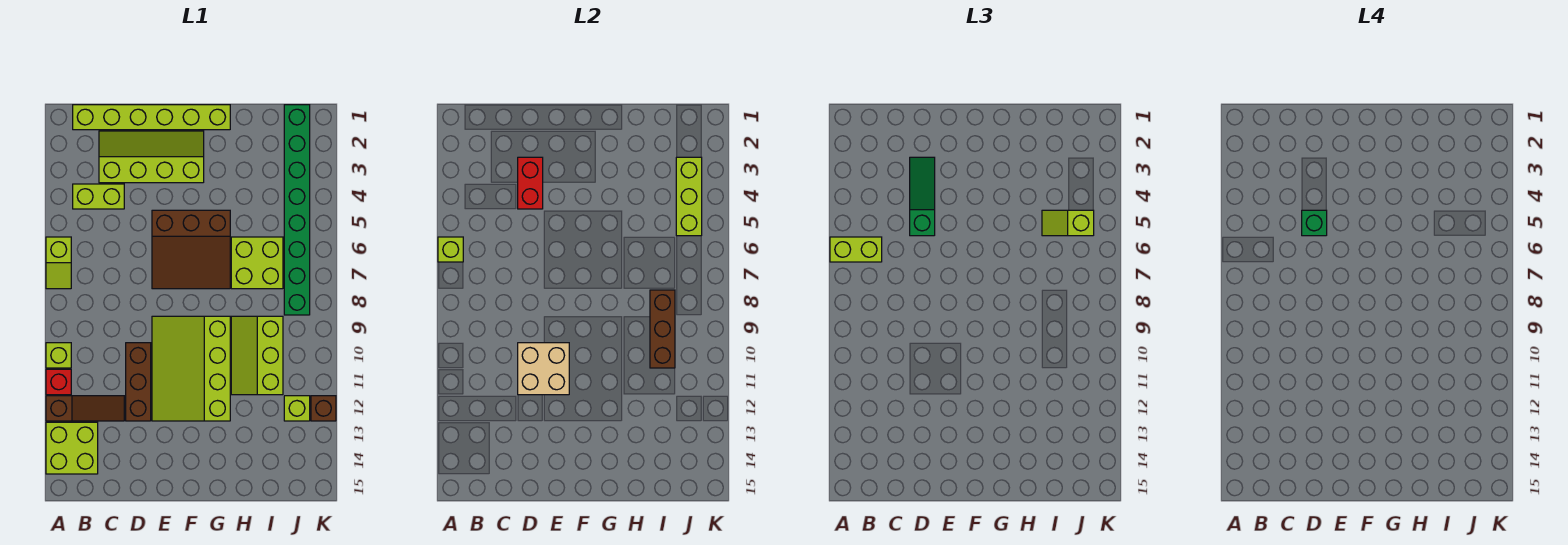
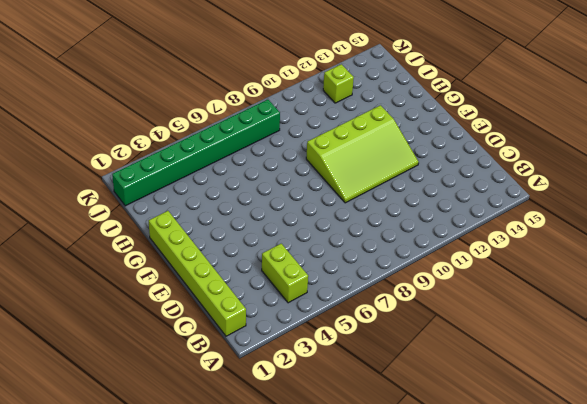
none -> lime slope A6:A7 level 1 top 6
none -> lime brick A10 level 1
none -> red brick A11 level 1

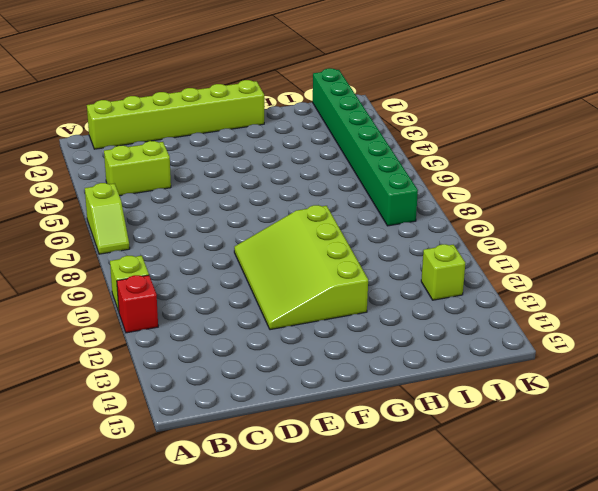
none -> brown slope A12:C12 level 1 top A
none -> lime brick A13:B14 level 1
none -> lime slope C2:F3 level 1 top 3

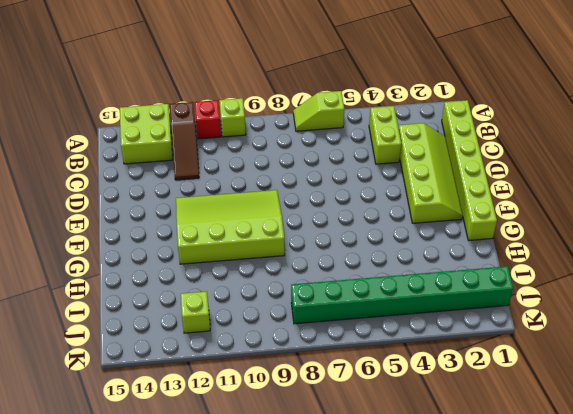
none -> brown brick D10:D12 level 1
none -> brown slope E5:G7 level 1 top 5
none -> lime brick H6:I7 level 1

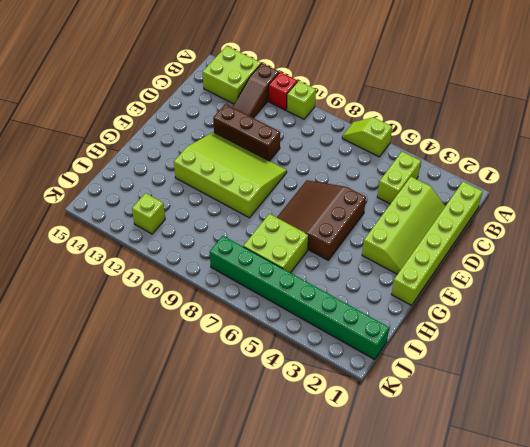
none -> lime slope H9:I11 level 1 top I
none -> brown brick K12 level 1
none -> lime brick A6 level 2

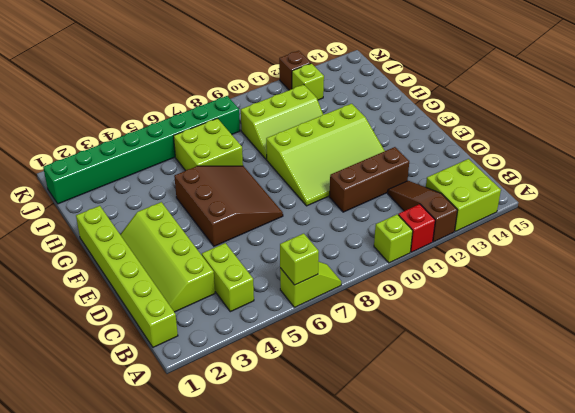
none -> red brick D3:D4 level 2
none -> tan brick D10:E11 level 2
none -> brown brick I8:I10 level 2

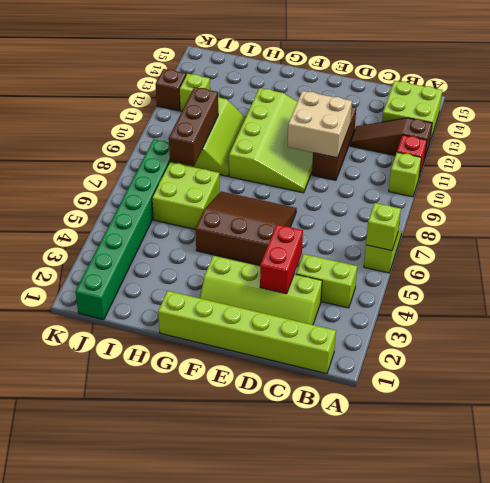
none -> lime brick J3:J5 level 2
none -> lime brick A6:B6 level 3
none -> green slope D3:D5 level 3 top 5

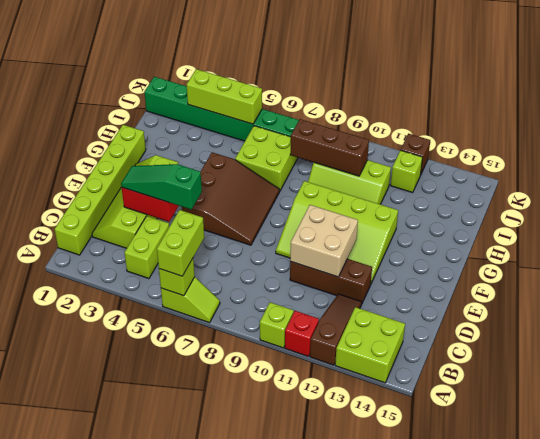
none -> lime slope I5:J5 level 3 top J
none -> green brick D5 level 4

